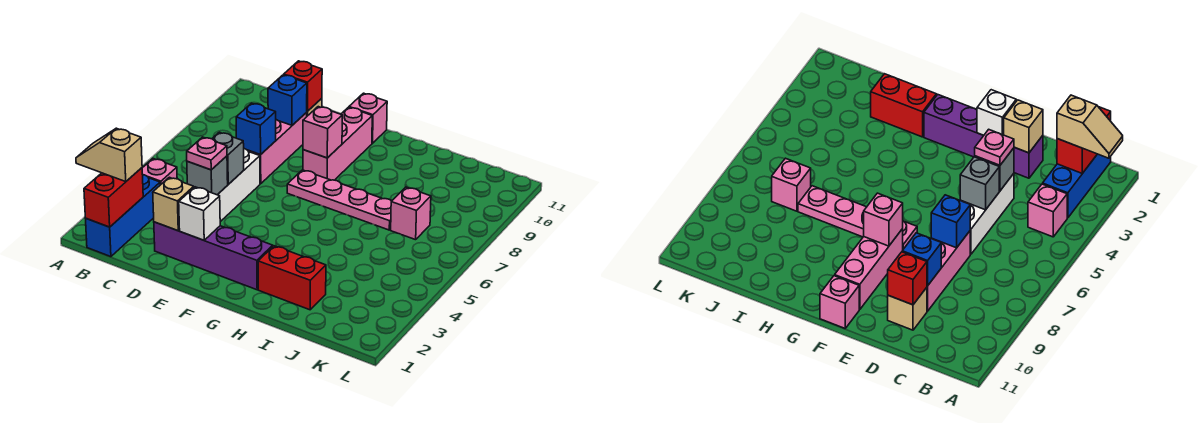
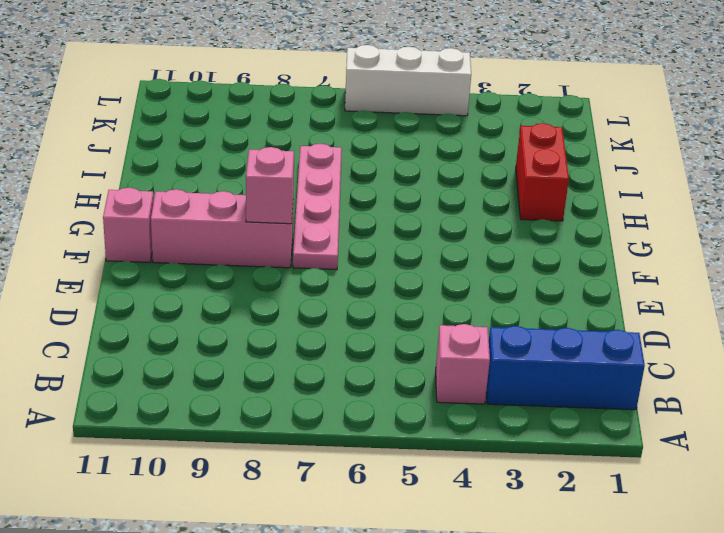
white brick L4:L6 level 1 -> white brick D4:D6 level 1
none -> purple brick D2:G2 level 1
none -> pink brick D7:D9 level 1
none -> tan brick D10 level 1

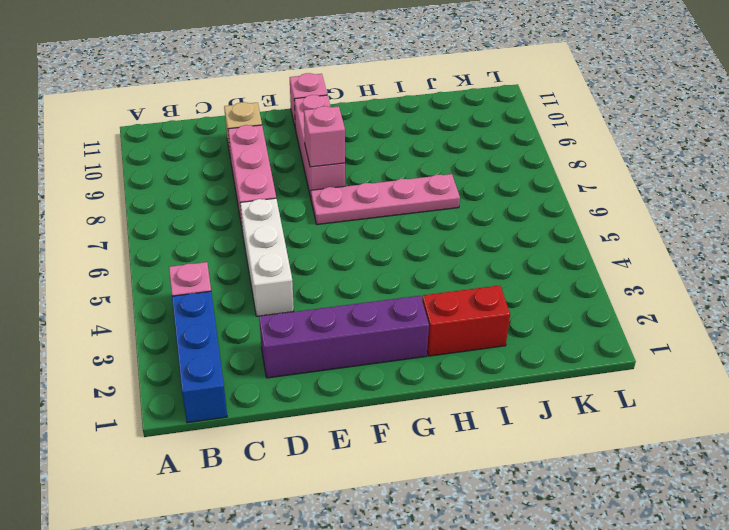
none -> pink brick J7 level 1
none -> red brick B1:B2 level 2
none -> tan brick D2 level 2

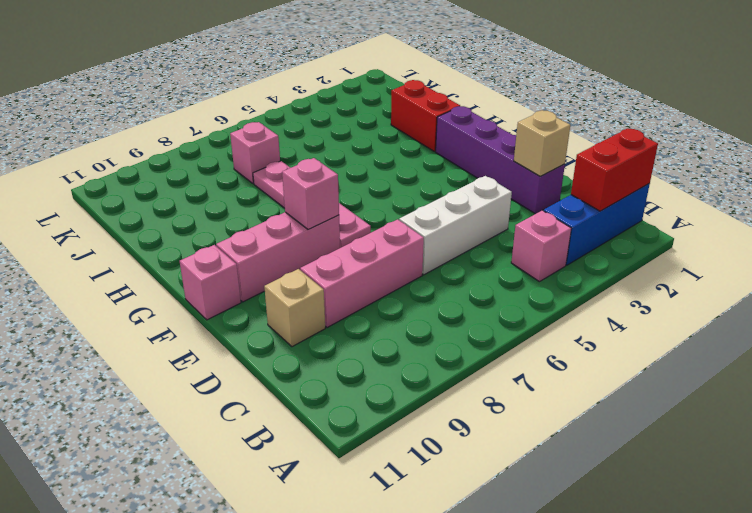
none -> grey brick D4 level 2
none -> grey brick D5 level 2
none -> blue brick D7 level 2

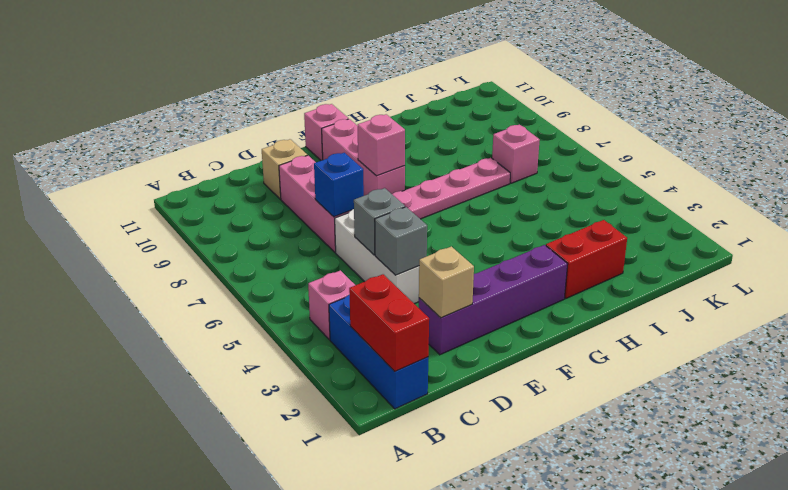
none -> blue brick D9 level 2
none -> red brick D10 level 2
none -> white brick E2 level 2

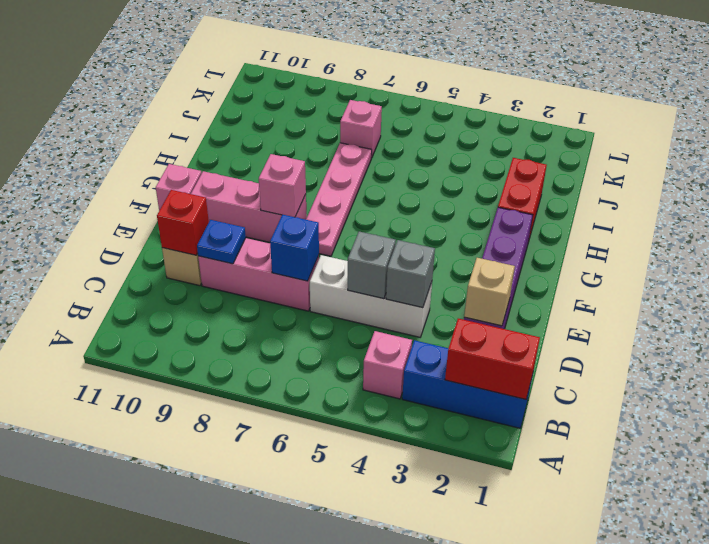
blue plate D9 level 2 -> blue brick D9 level 2
none -> white brick E2 level 2
none -> tan slope A2:B2 level 3 top B
none -> pink plate D4 level 3

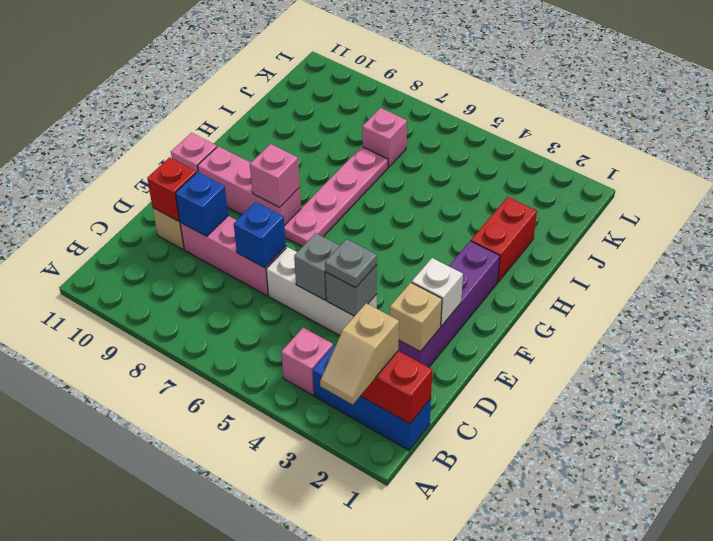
grey plate D4 level 3 -> pink plate D4 level 3

